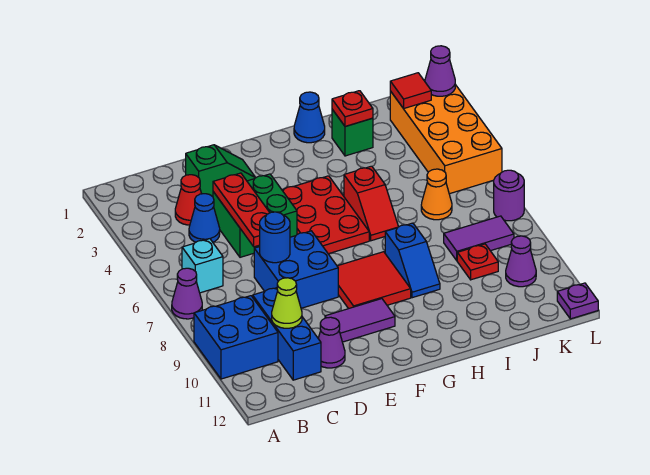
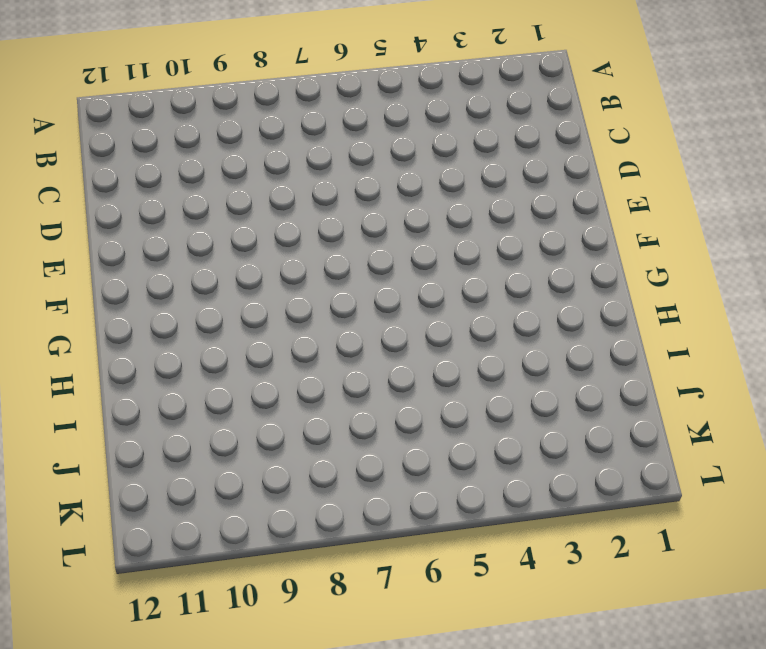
none -> purple cone A7 level 1
none -> blue brick A9:B10 level 1
none -> cyan brick B6 level 1
none -> red cone C3 level 1

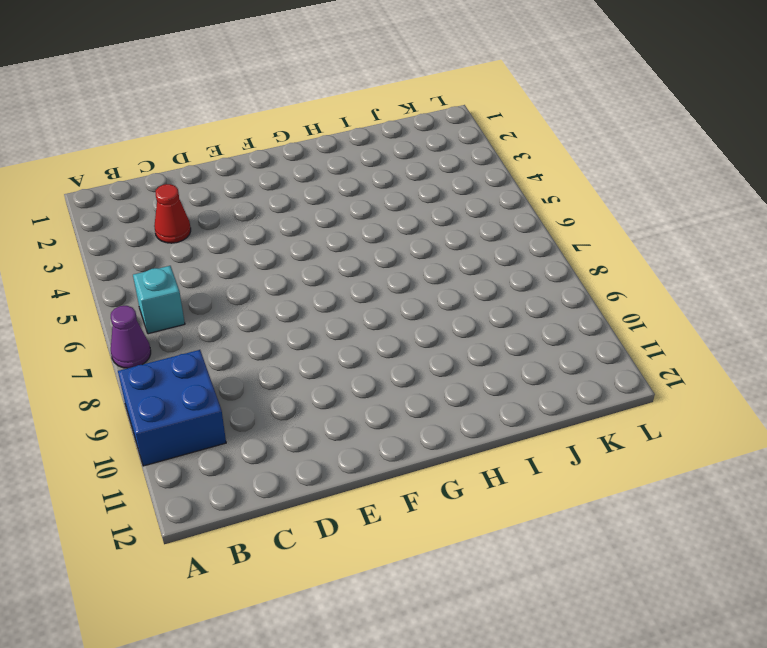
none -> blue cone C4 level 1
none -> blue brick C9:C11 level 1
none -> green slope D2:E2 level 1 top D
none -> green brick D4:E5 level 1

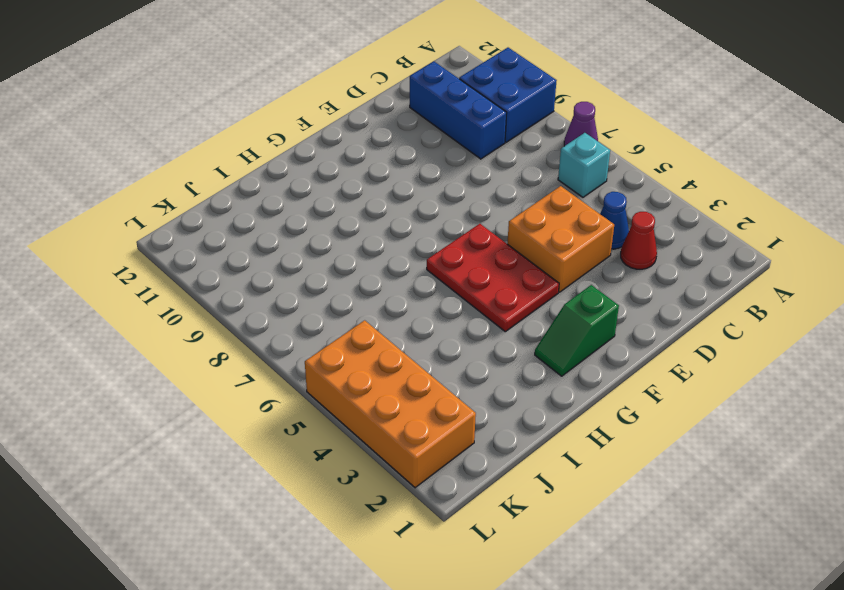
orange brick D4:E5 level 1 -> green brick D4:E5 level 1
green slope F2:G2 level 1 top F -> green slope D2:E2 level 1 top D
none -> blue brick D7:E8 level 1
none -> purple cone D11 level 1
none -> purple tile E10:F10 level 1
none -> red tile F8:G9 level 1

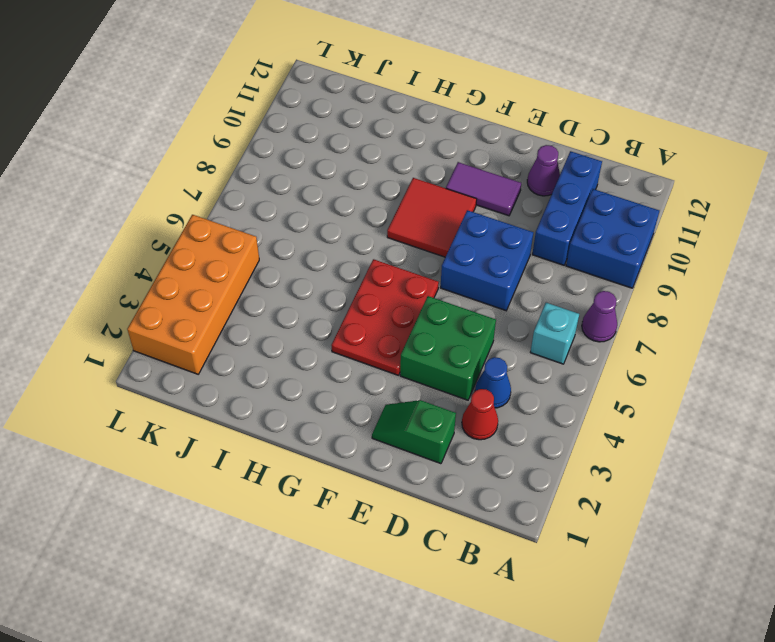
none -> blue cone H1 level 1
none -> red slope H5:H6 level 1 top 5
none -> blue slope H8:H9 level 1 top 8
none -> green brick I2 level 1

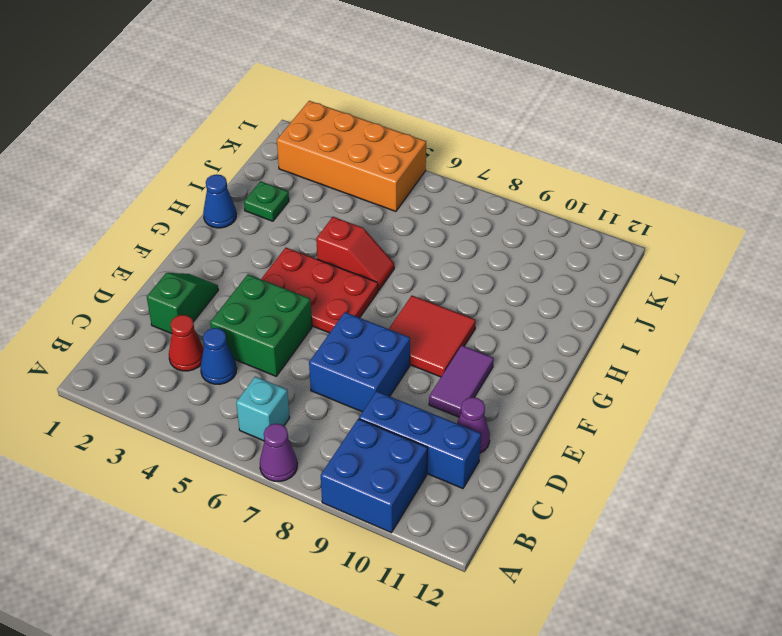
green plate I2 level 1 -> green brick I2 level 1
none -> blue slope H8:H9 level 1 top 8
none -> orange cone J6 level 1
none -> purple tile J8:K8 level 1
none -> red plate J9 level 1

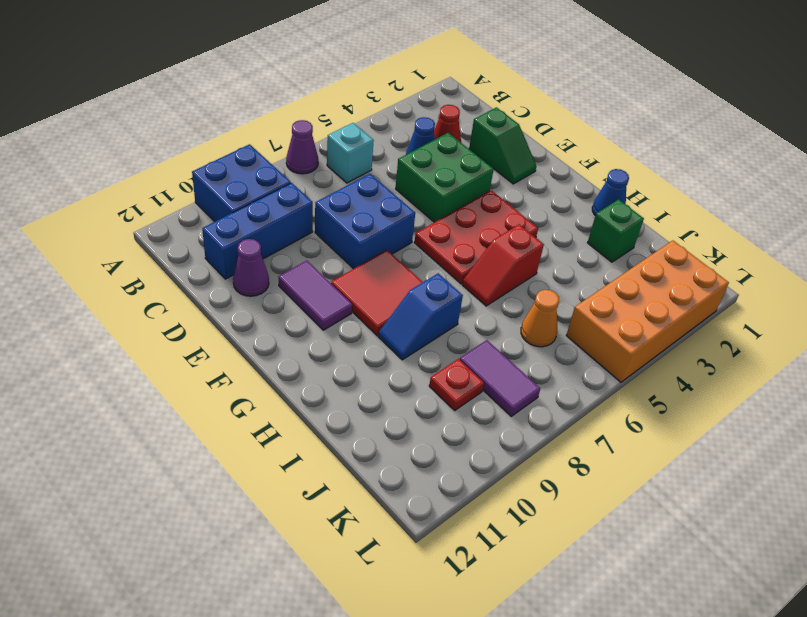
none -> purple cone K10 level 1
none -> purple round brick L7 level 1
none -> purple plate L12 level 1
none -> lime cone C10 level 2

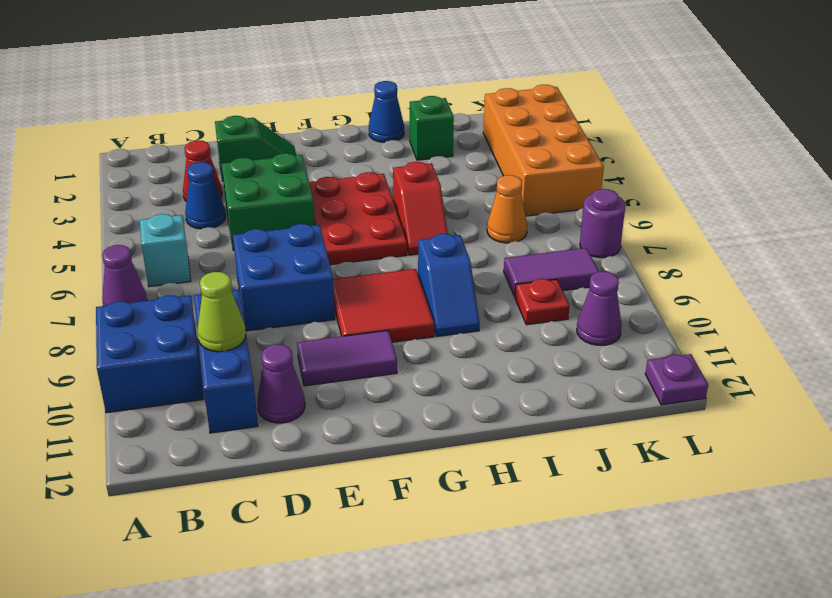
none -> red plate D4:D6 level 2
none -> blue round brick D7 level 2
none -> red plate I2 level 2
none -> red tile K2 level 2

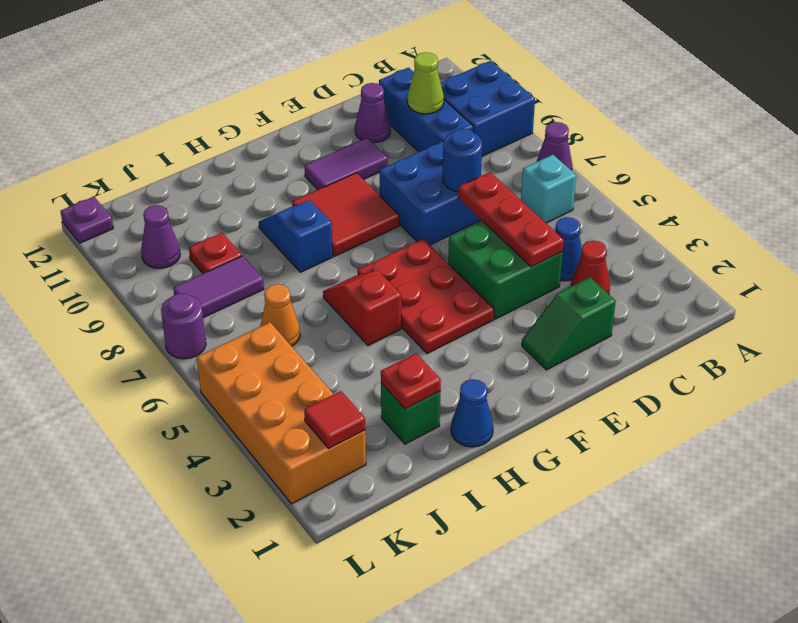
none -> purple cone L2 level 2

